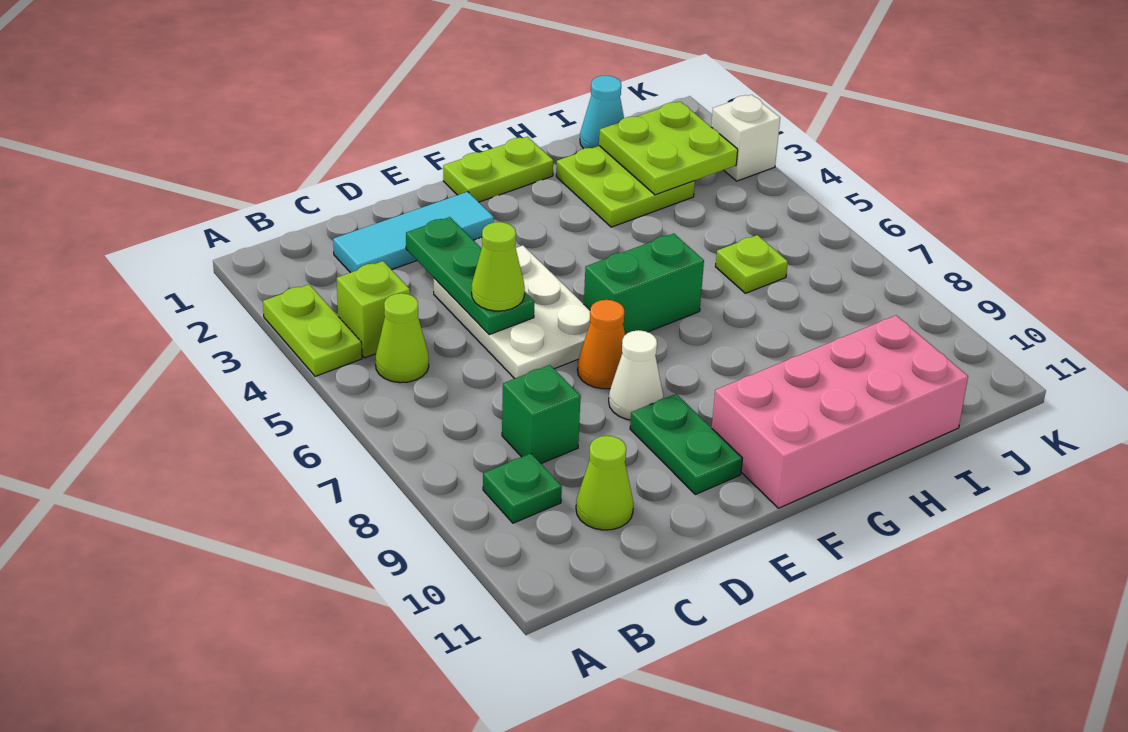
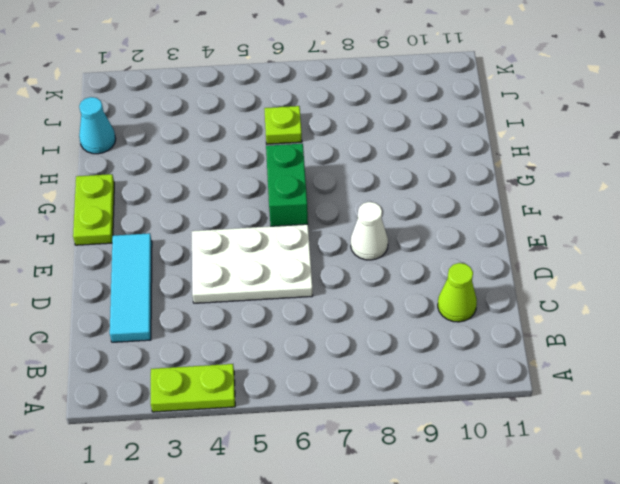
none -> lime brick B4 level 1
none -> lime cone B5 level 1
none -> green plate B9 level 1

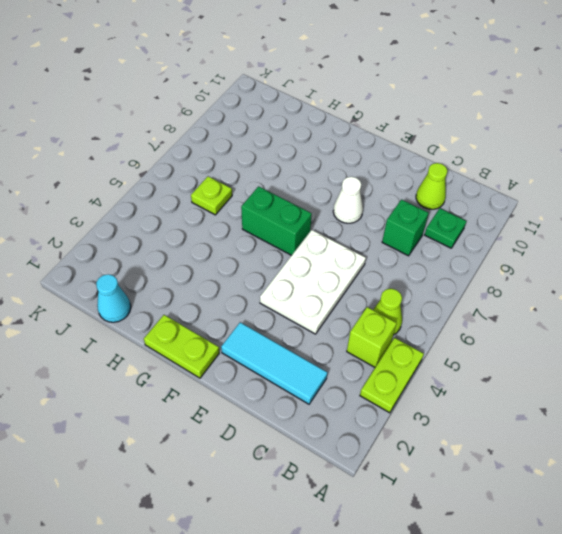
none -> orange cone E7 level 1
none -> green plate E9:E10 level 1
none -> pink brick F10:I11 level 1

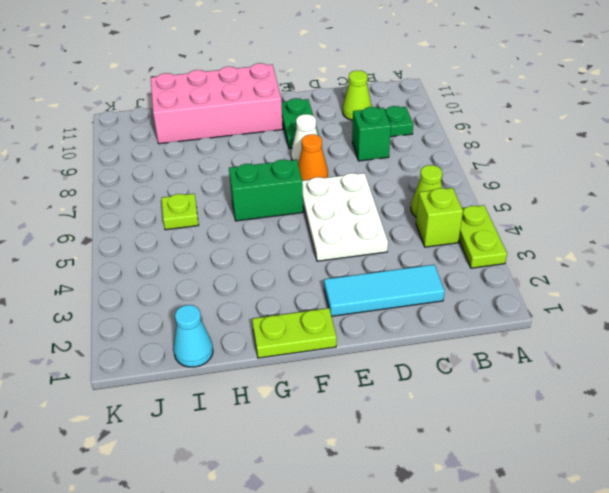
none -> lime plate H2:I3 level 1
none -> white brick K3 level 1
none -> green plate D3:D5 level 2

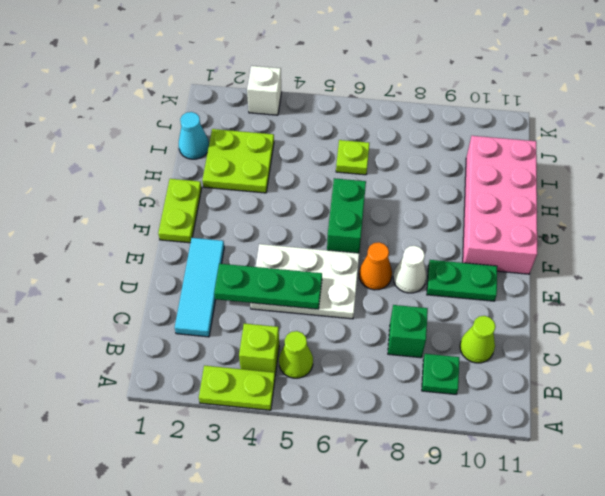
none -> lime plate I2:J3 level 2
none -> lime cone D5 level 3

